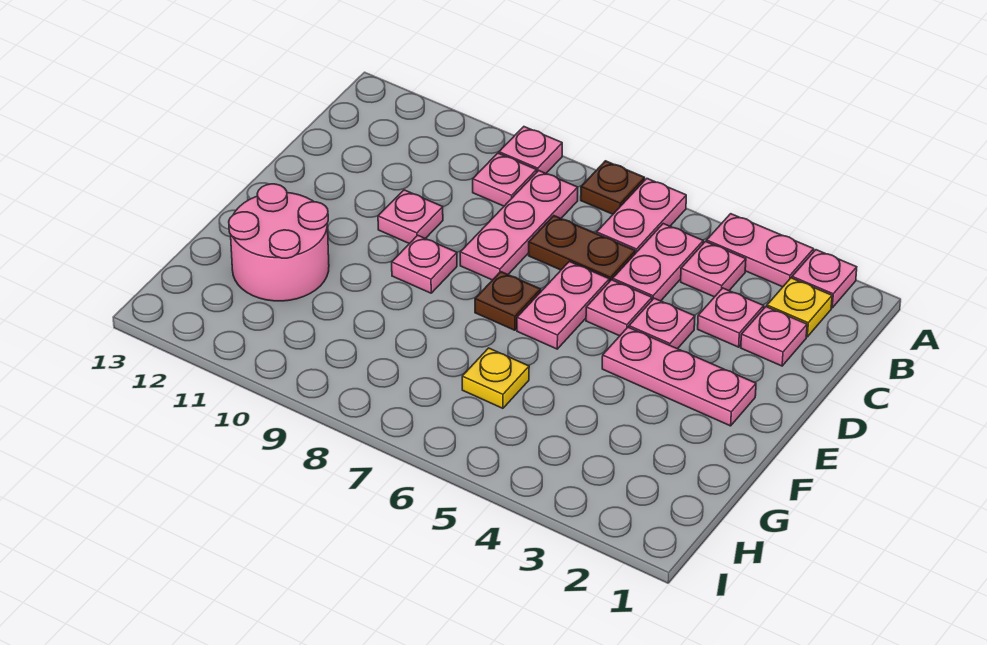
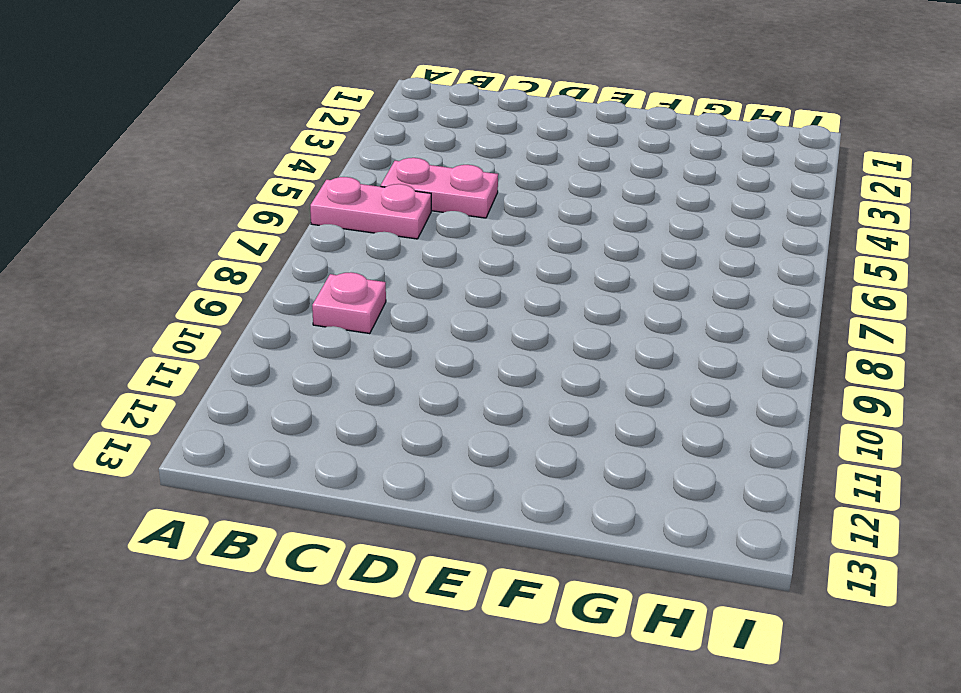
none -> pink plate A2 level 1
none -> pink plate A3:A4 level 1
none -> brown plate A7 level 1

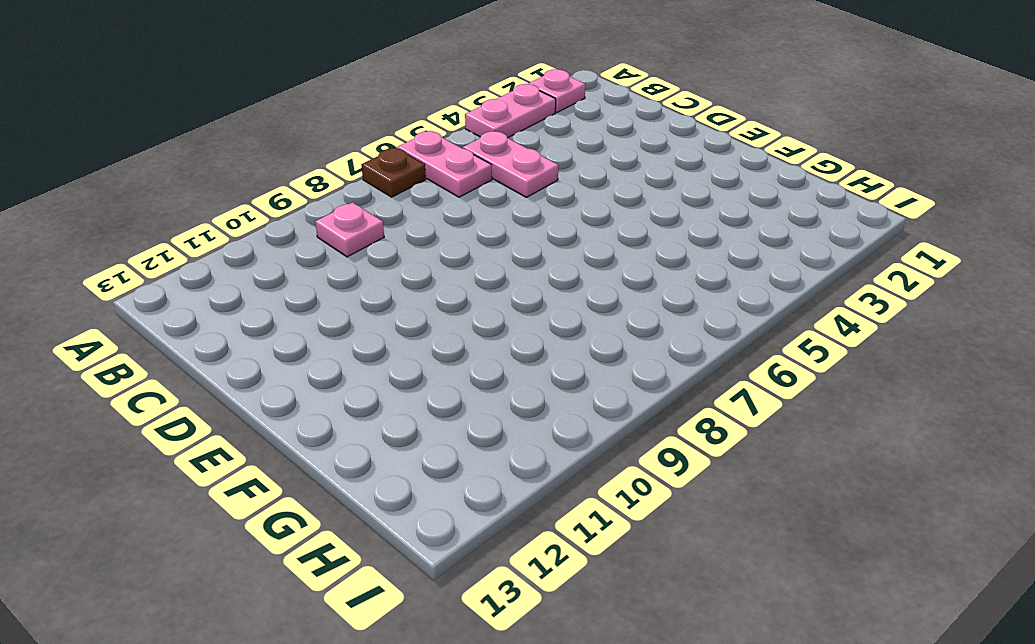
none -> pink plate A9 level 1
none -> yellow plate B2 level 1
none -> pink plate B4 level 1

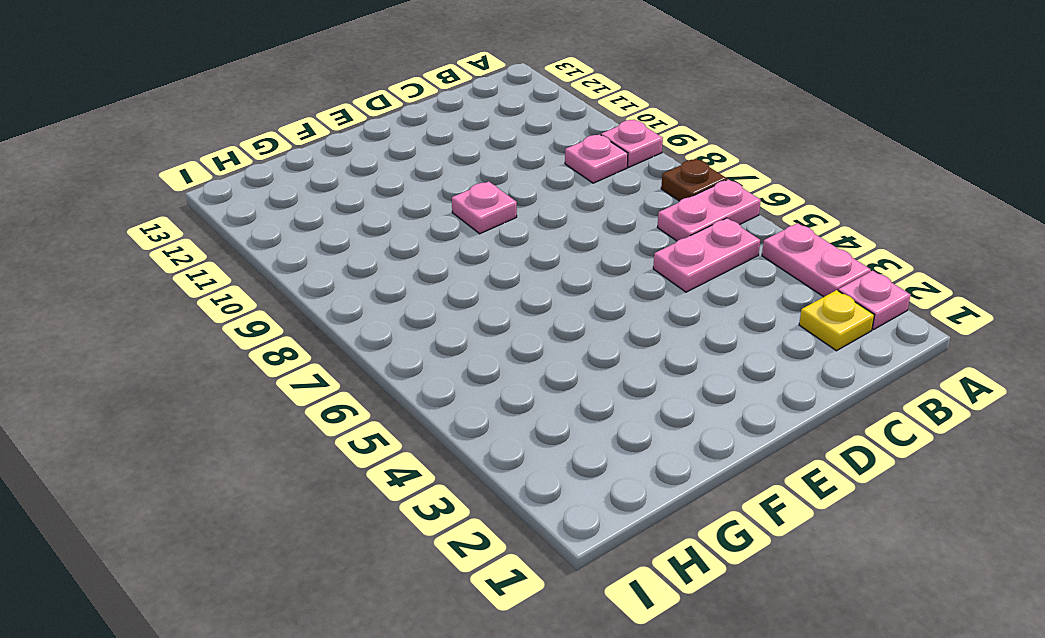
none -> pink plate B4 level 1
none -> pink plate B8:D8 level 1
none -> pink plate C2 level 1

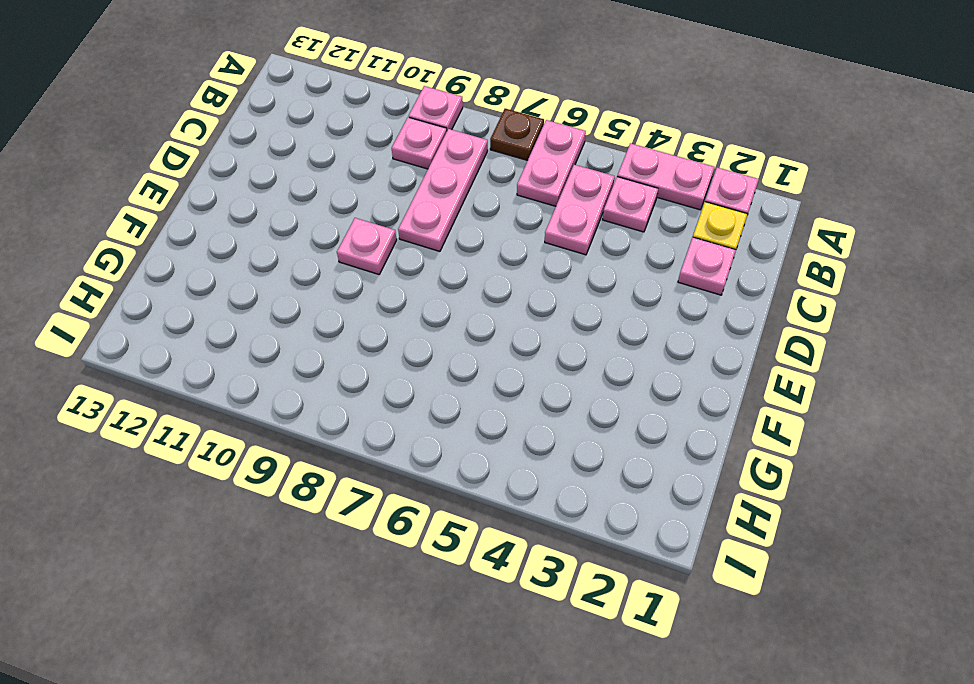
none -> pink plate C3 level 1
none -> brown plate C6:C7 level 1
none -> pink plate D4 level 1

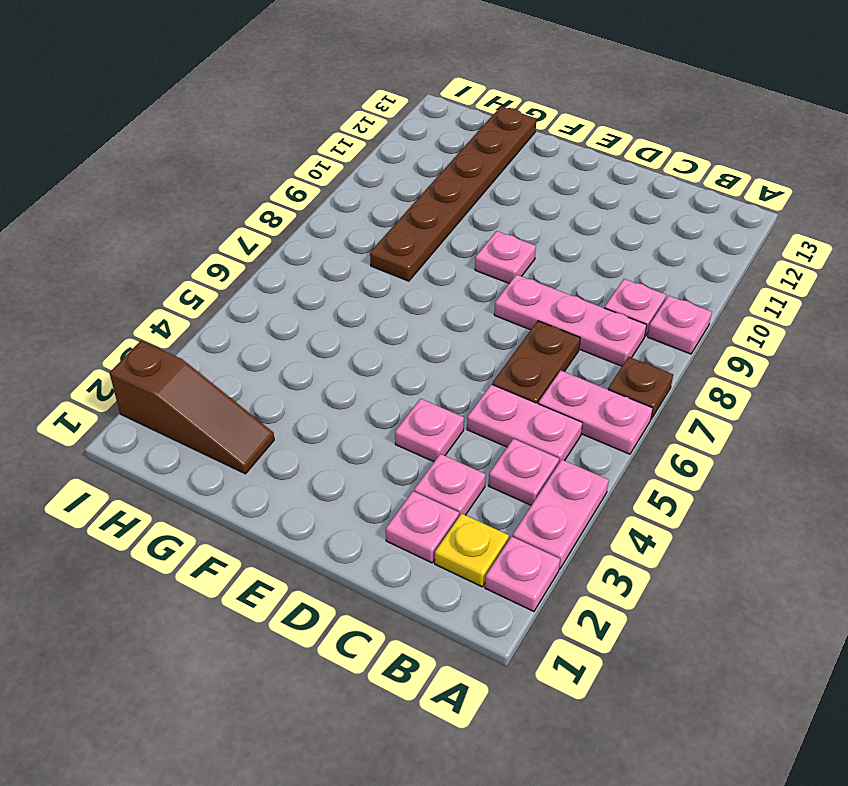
brown slope G2:I2 level 1 top I -> none
brown plate G8:G13 level 1 -> pink round brick F11:G12 level 1
none -> pink plate D5 level 1
none -> pink plate D6:E6 level 1
none -> pink plate D10 level 1

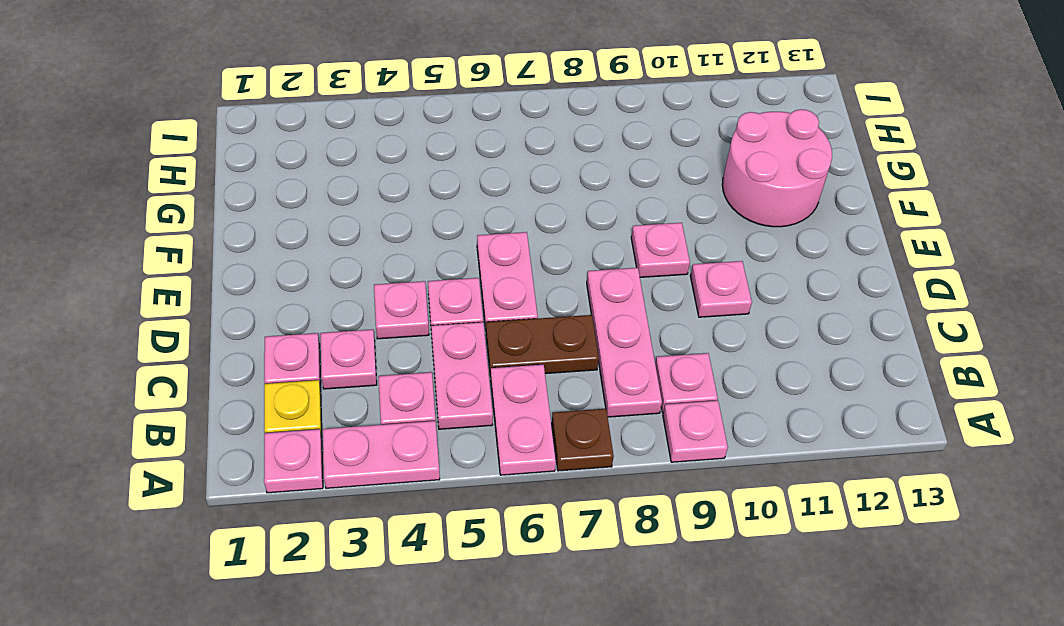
none -> pink plate E2:E4 level 1
none -> brown plate E7 level 1
none -> yellow plate G6 level 1

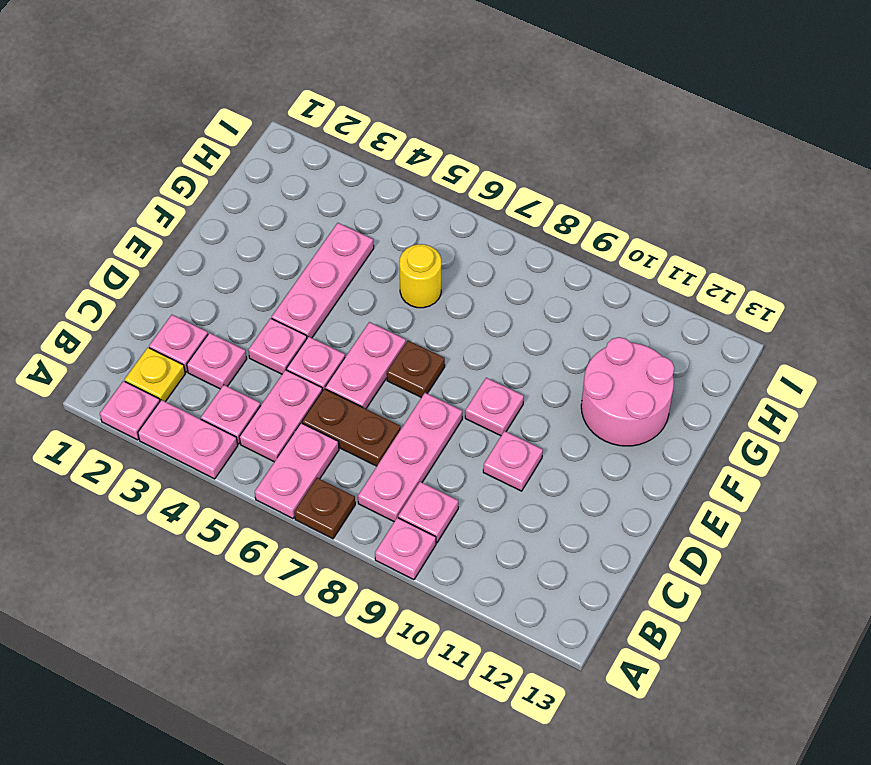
pink plate E4:G4 level 1 -> pink plate E2:E4 level 1
yellow round brick G6 level 1 -> yellow plate G6 level 1

